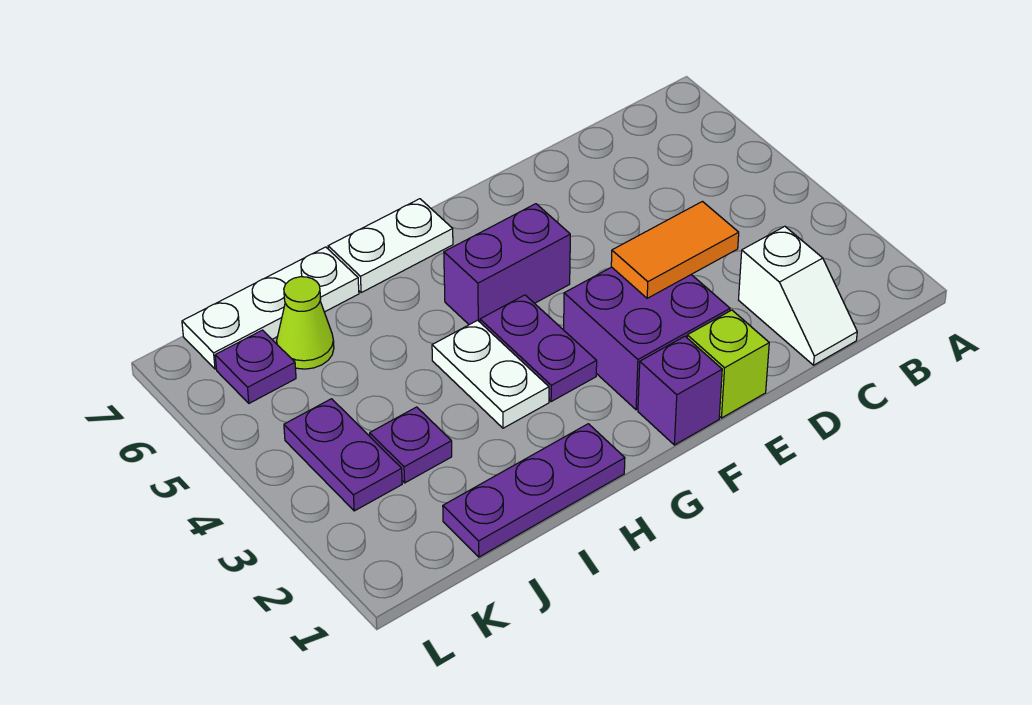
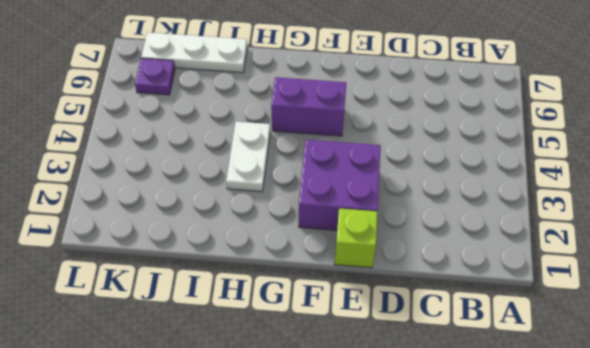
none -> white slope C1:C2 level 1 top 2
none -> purple brick F1 level 1
none -> purple plate G3:G4 level 1

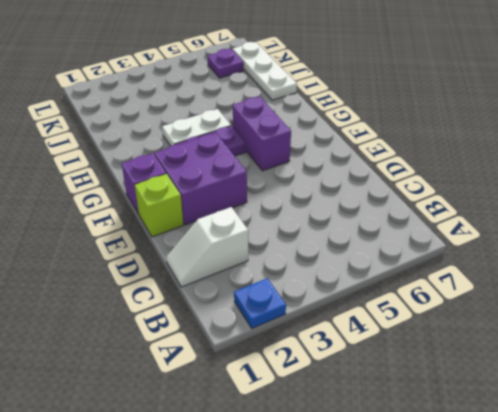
blue plate A2 level 1 -> none
none -> white plate G7:H7 level 1
none -> purple plate H1:J1 level 1
none -> purple plate J3 level 1

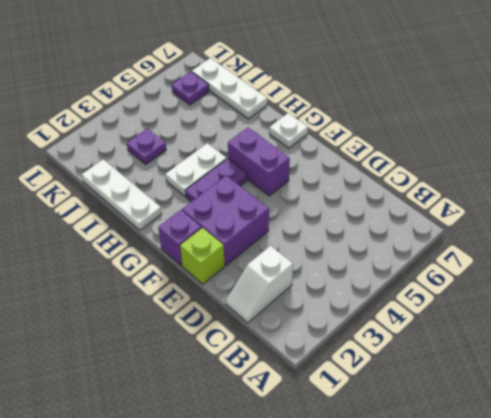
white plate G7 level 1 -> white plate G7:H7 level 1
white plate H1:J1 level 1 -> purple plate H1:J1 level 1
none -> lime cone J6 level 1
none -> purple plate K3:K4 level 1
none -> orange tile D3:E3 level 2

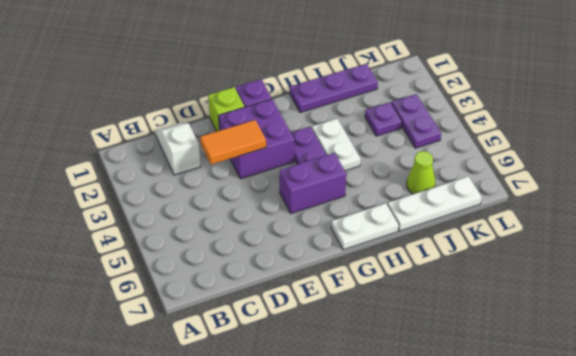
none -> purple plate K6 level 1

